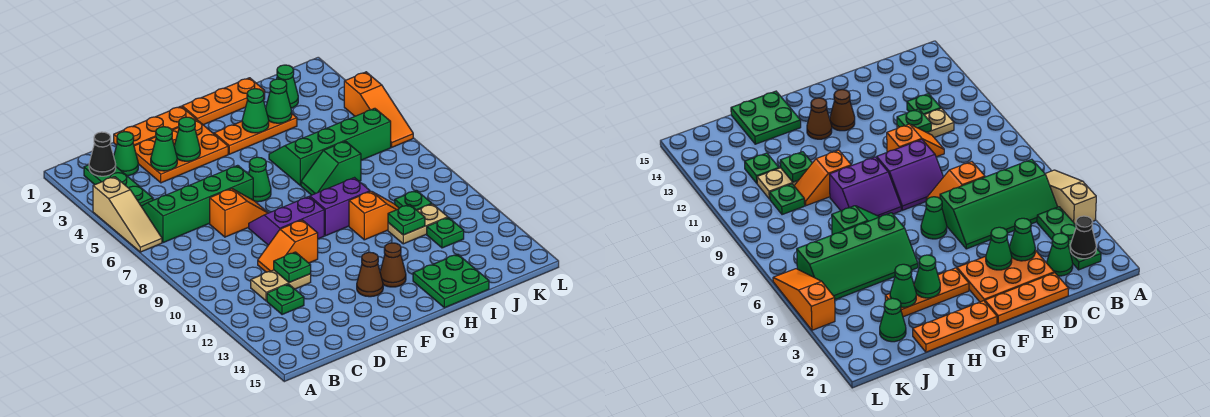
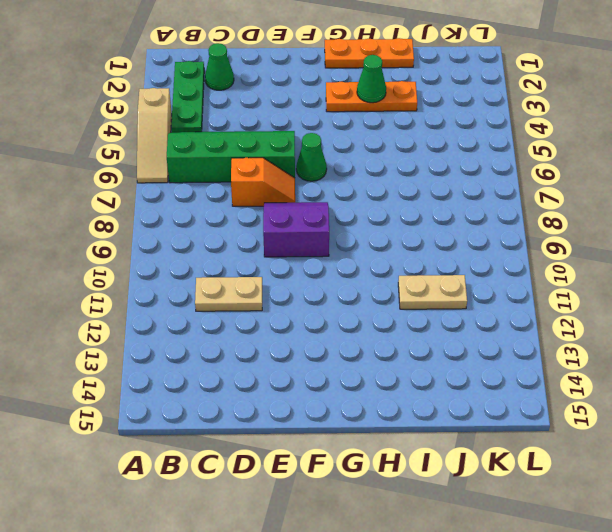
none -> green plate C12 level 1
none -> orange plate D1:F1 level 1
none -> orange plate D2:F3 level 1
none -> orange slope D10:E10 level 1 top E

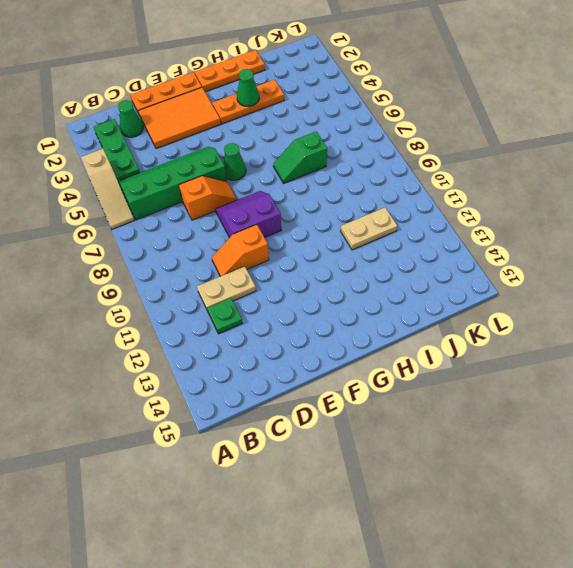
orange tile D2:F3 level 1 -> orange plate D2:F3 level 1
none -> brown cone F13 level 1
none -> purple slope G8:H9 level 1 top 9
none -> brown cone G13 level 1
none -> green slope H5:K6 level 1 top 6

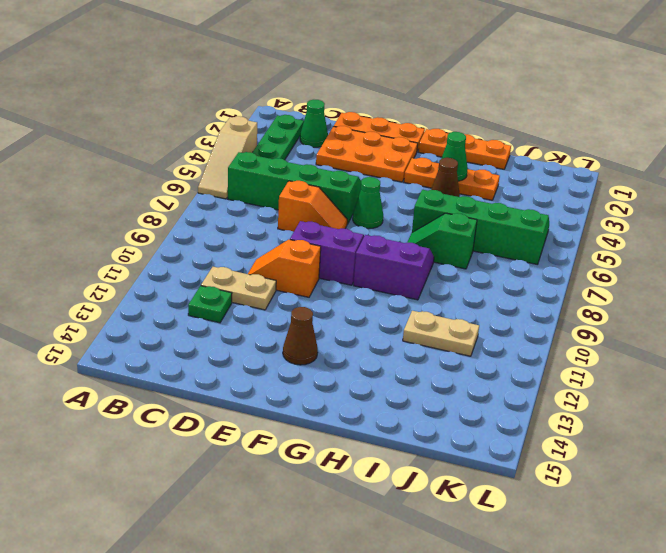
brown cone H4 level 1 -> brown cone G13 level 1
none -> orange slope H10:I10 level 1 top H
none -> green plate H14:I15 level 1
none -> green cone J2 level 1
none -> green plate J10 level 1

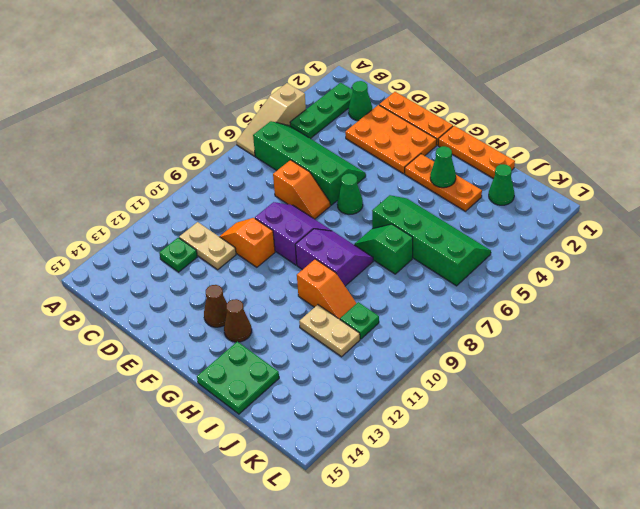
none -> green plate J12 level 1
none -> orange slope L4:L6 level 1 top 4
none -> black cone B2 level 2
none -> green cone D3 level 2

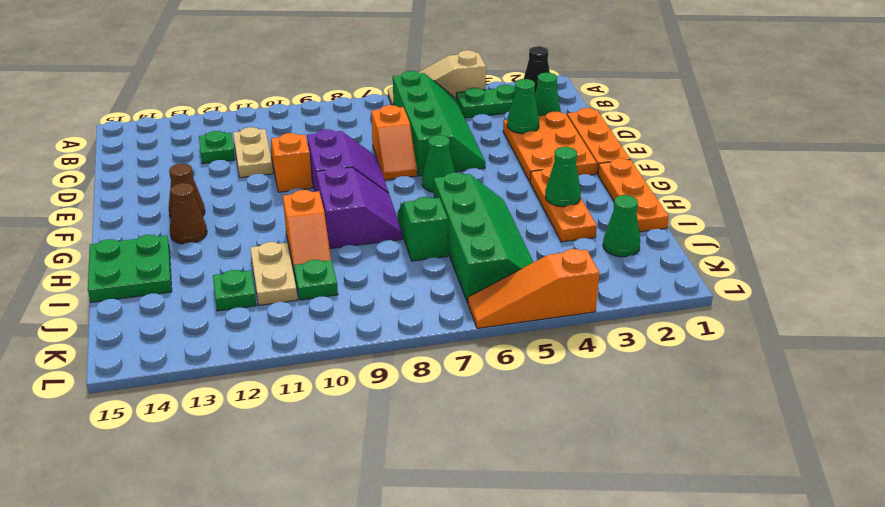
none -> green plate D11 level 2
none -> green cone E3 level 2
none -> green cone I3 level 2
none -> green plate I11 level 2

